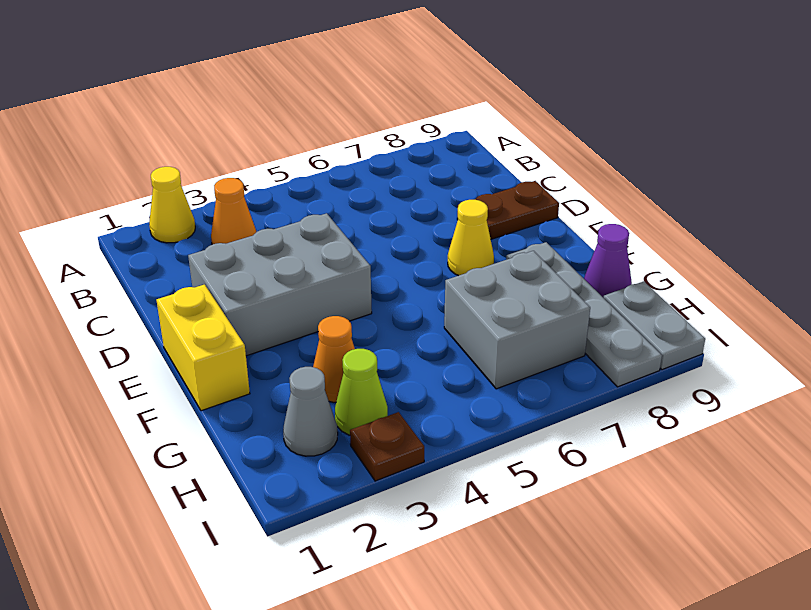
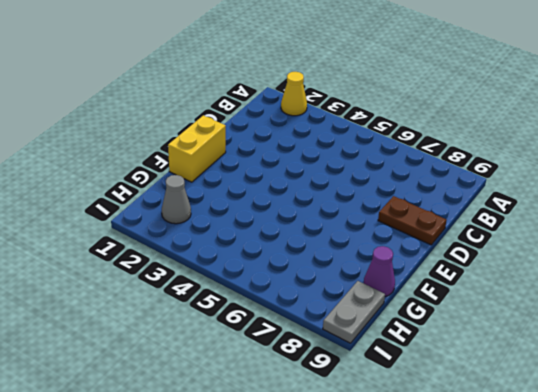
none -> orange cone B3 level 1
none -> grey brick D2:E4 level 1
none -> yellow cone E7 level 1

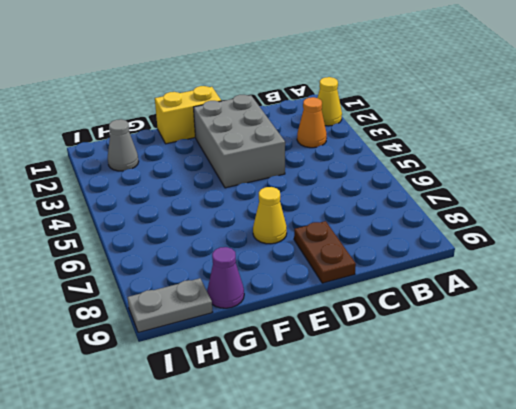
none -> grey plate F8:I8 level 1
none -> orange cone G3 level 1
none -> grey brick G6:H7 level 1

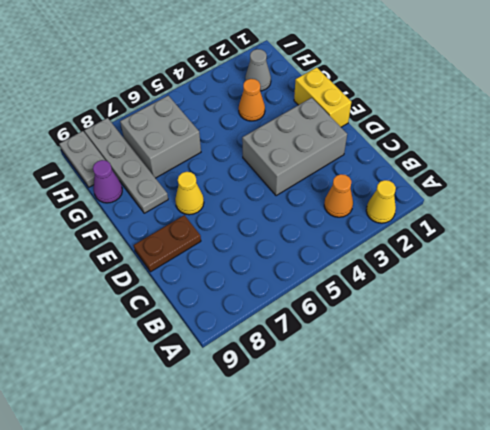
none -> lime cone H3 level 1
none -> brown plate I3 level 1

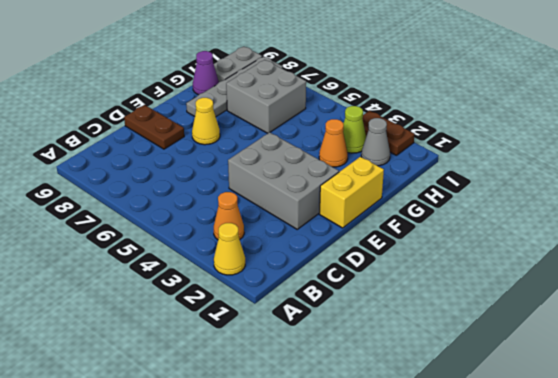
brown plate I2:I3 level 1 -> brown plate I3 level 1

